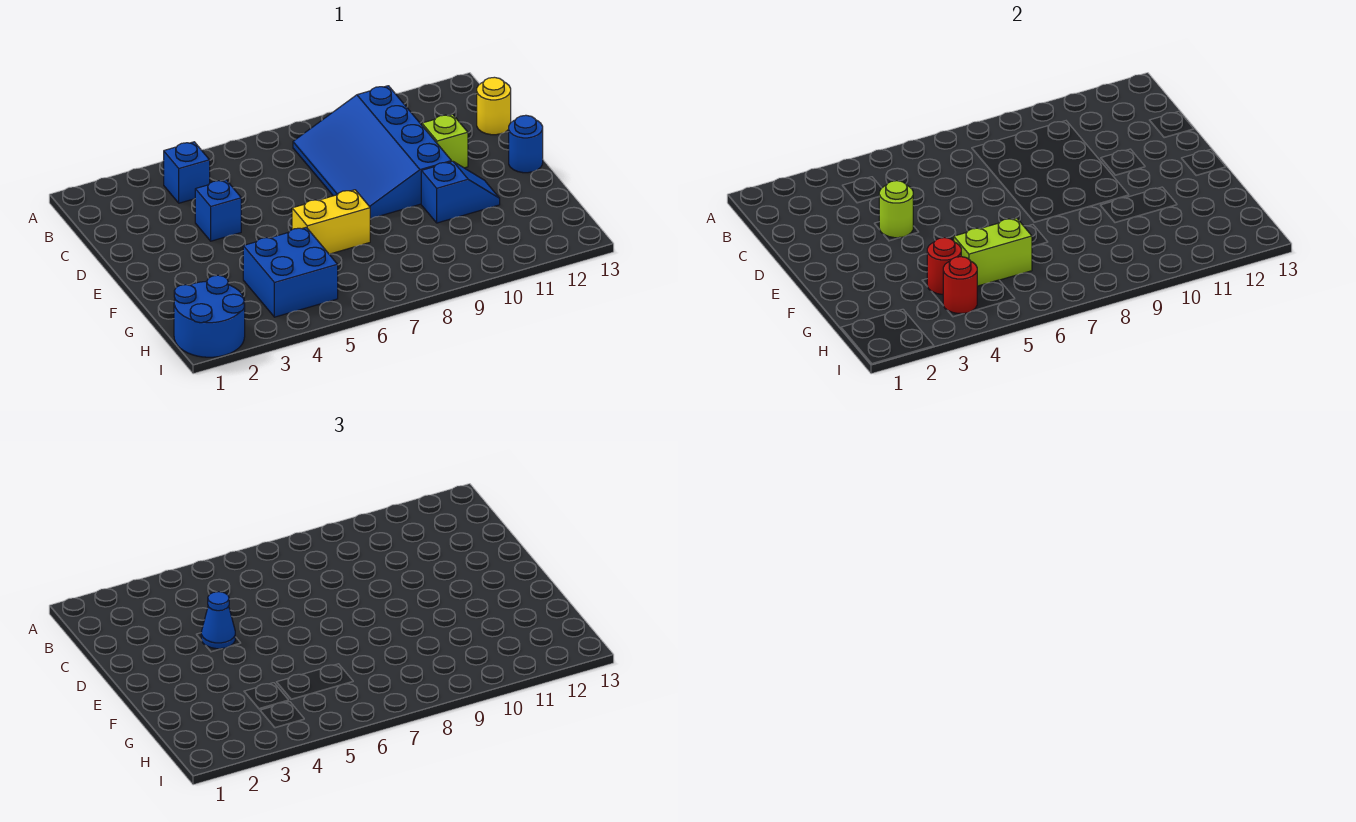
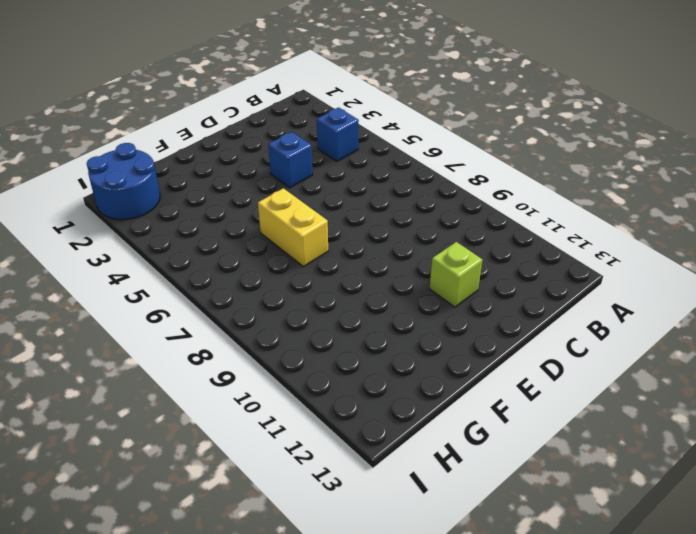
none -> blue slope B8:E10 level 1 top 10
none -> yellow round brick C13 level 1
none -> blue round brick E13 level 1

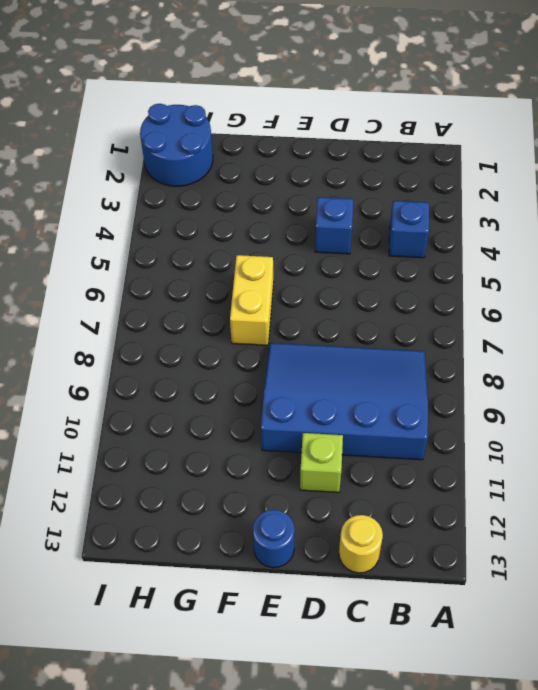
none -> blue slope F10:F11 level 1 top 10
none -> blue brick G4:H5 level 1
none -> lime round brick D4 level 2

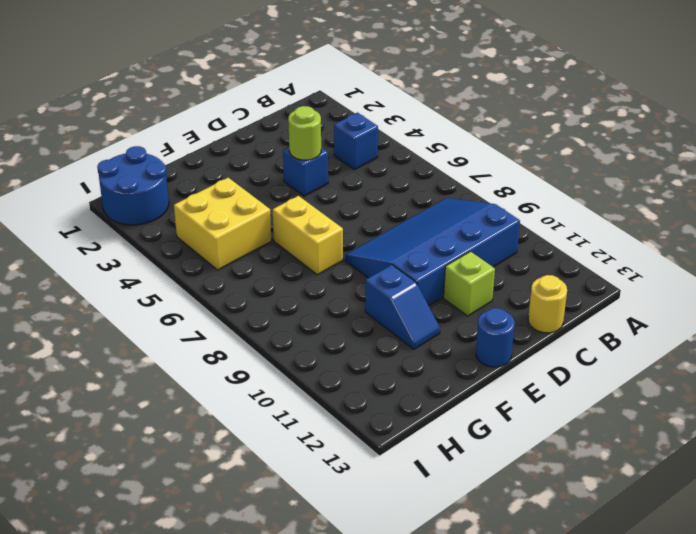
yellow brick G4:H5 level 1 -> blue brick G4:H5 level 1
none -> red round brick G4 level 2
none -> lime brick G5:G6 level 2
none -> red round brick H4 level 2

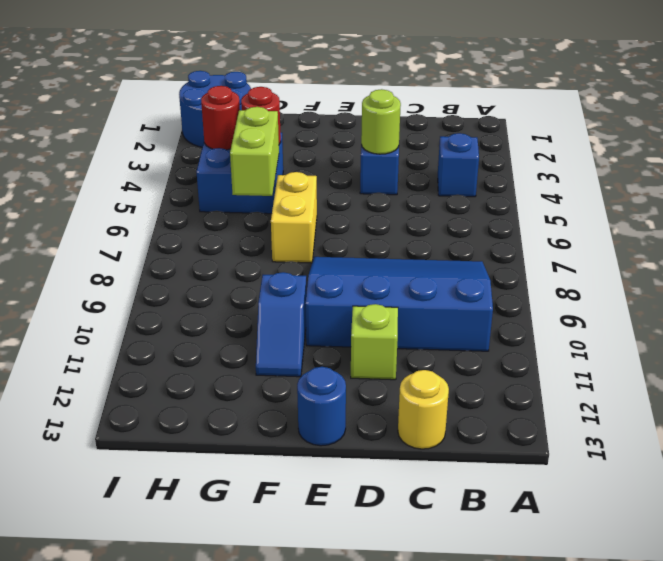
none -> blue cone D4 level 3

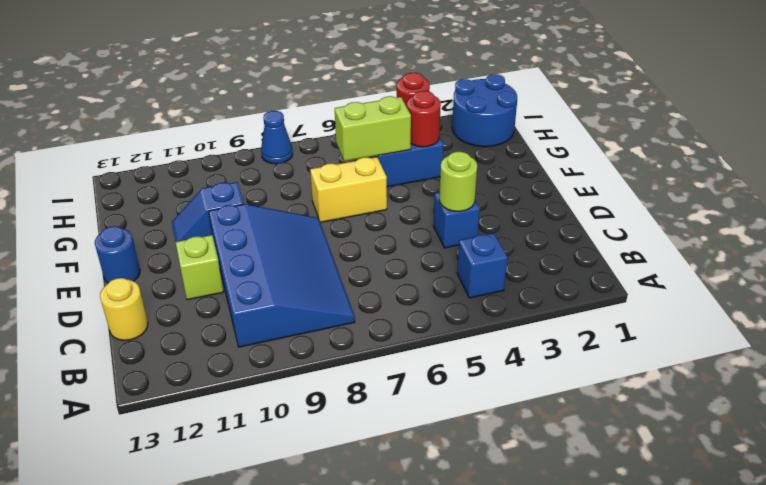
blue cone I8 level 1 -> blue cone D4 level 3

